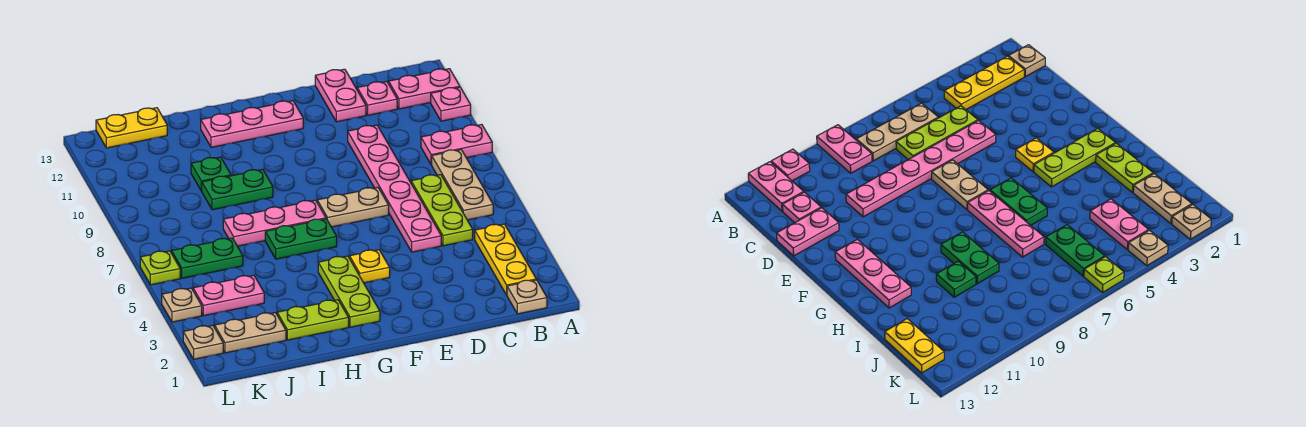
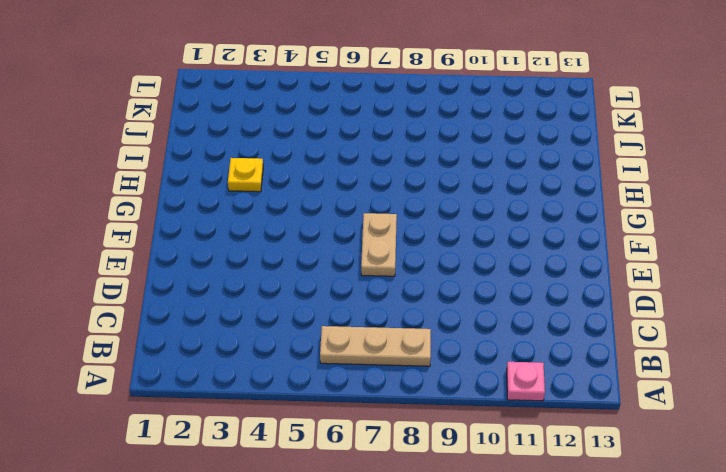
yellow plate H3 level 1 -> yellow plate F4 level 1
none -> pink plate A9:B9 level 1
none -> pink plate A12:B12 level 1
none -> tan plate B1 level 1

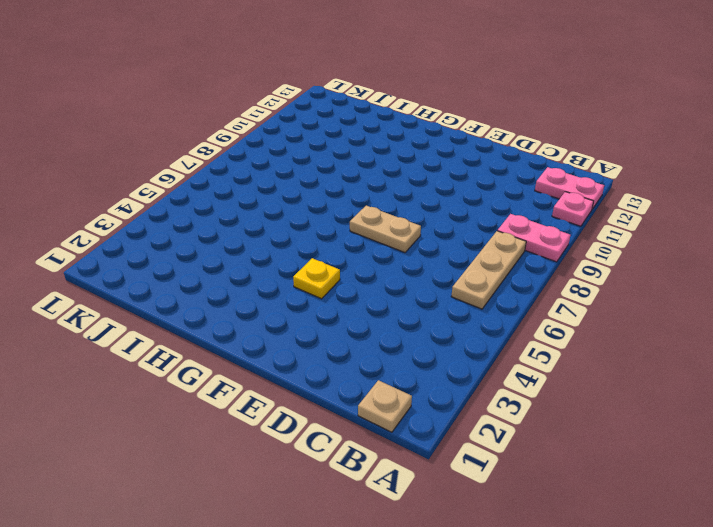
none -> yellow plate B2:B4 level 1
none -> lime plate C5:C7 level 1
none -> pink plate C12 level 1

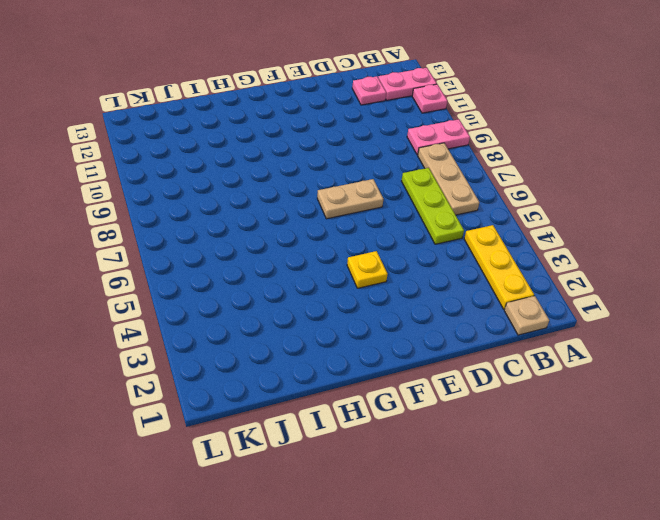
none -> pink plate D5:D10 level 1
none -> pink plate D12:D13 level 1
none -> pink plate F12:H12 level 1

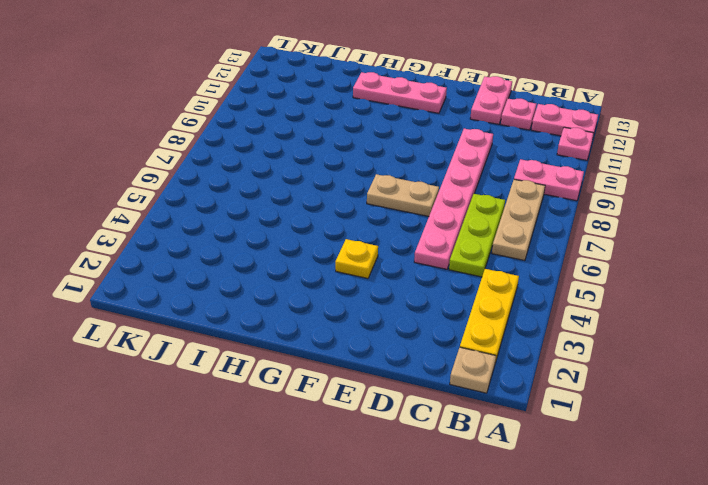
none -> lime plate G2:G4 level 1
none -> green plate G6:H6 level 1
none -> pink plate G7:I7 level 1

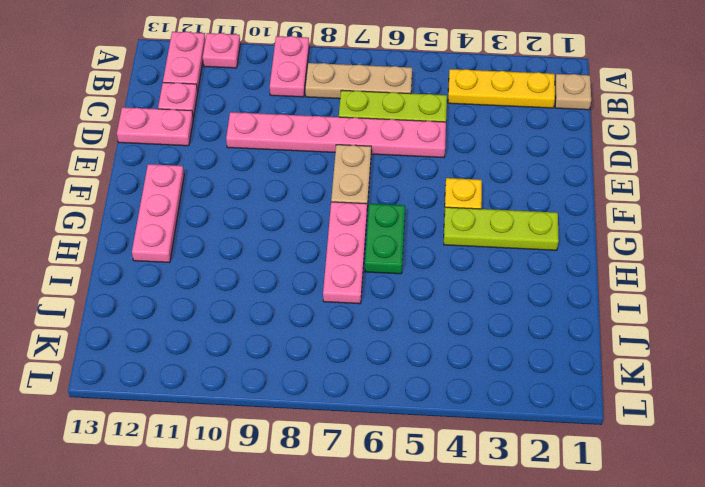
none -> lime plate H2:I2 level 1
none -> green plate H9:I9 level 1
none -> green plate I10 level 1

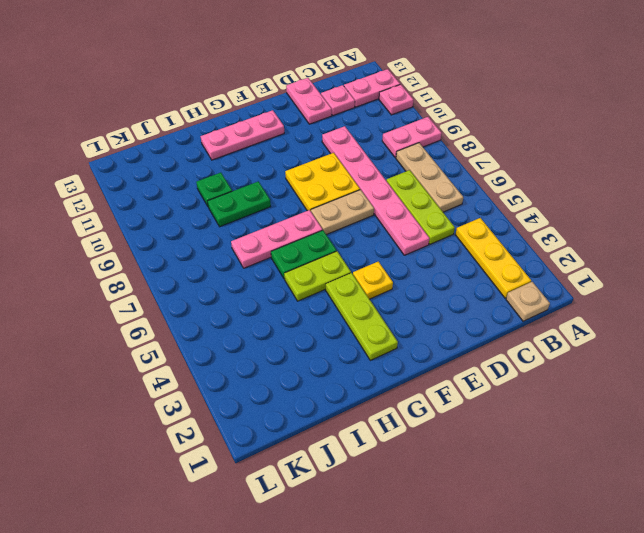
yellow plate E8:F9 level 1 -> none
lime plate G5:H5 level 1 -> lime plate H2:I2 level 1
none -> tan plate J2:K2 level 1
none -> pink plate J4:K4 level 1
none -> green plate J6:K6 level 1

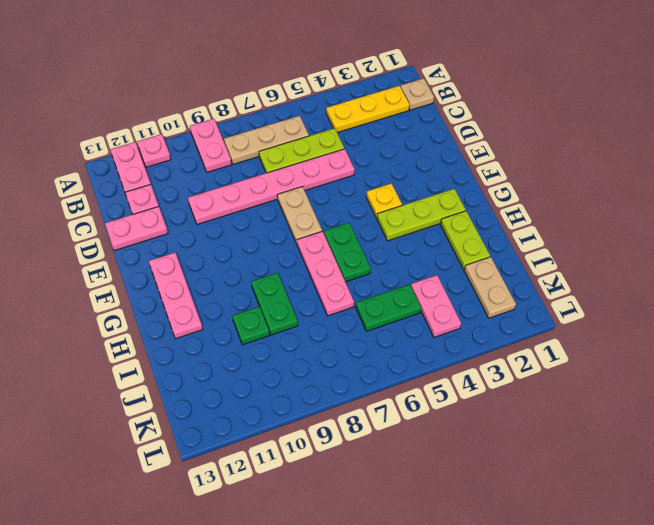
green plate J5:J6 level 1 -> green plate J6:K6 level 1
none -> yellow plate J13:K13 level 1
none -> tan plate L2 level 1
none -> tan plate L4 level 1

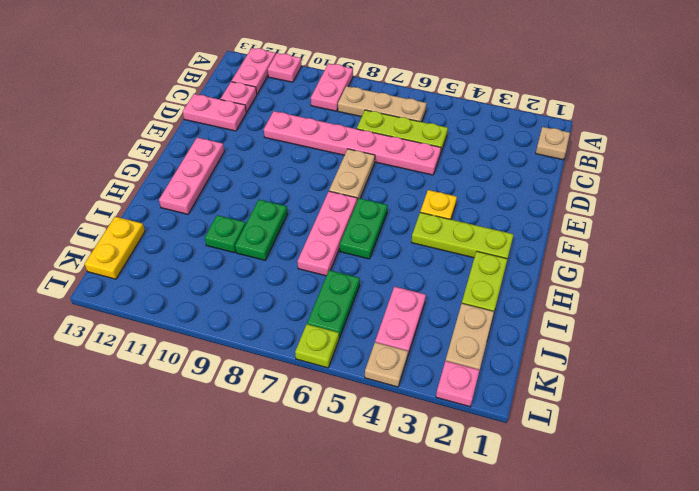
pink plate L2 level 1 -> tan plate L2 level 1
none -> yellow plate B2:B4 level 1

